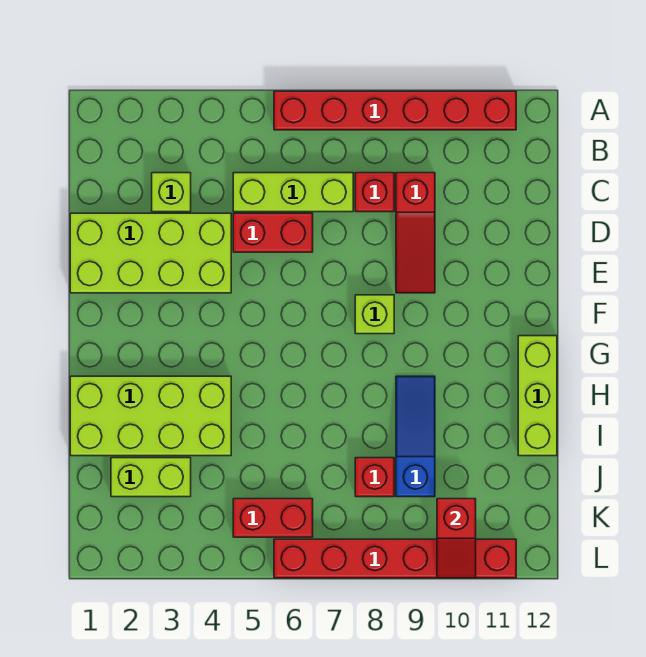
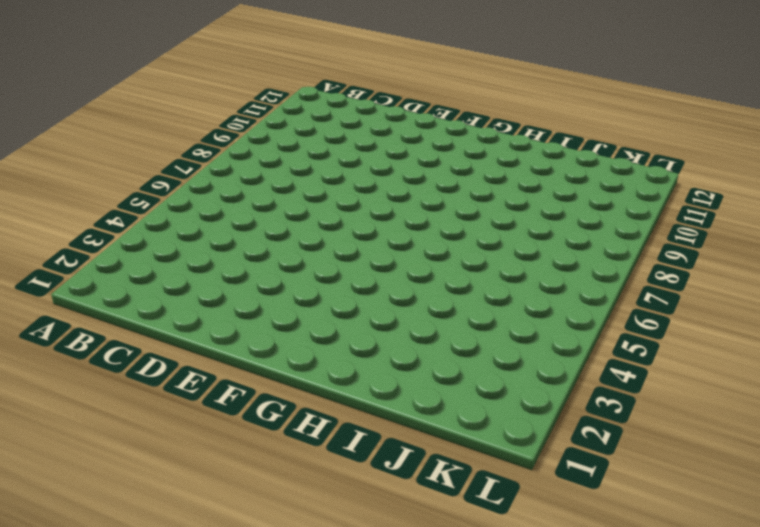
none -> red brick A6:A11 level 1
none -> lime brick C3 level 1
none -> lime brick C5:C7 level 1

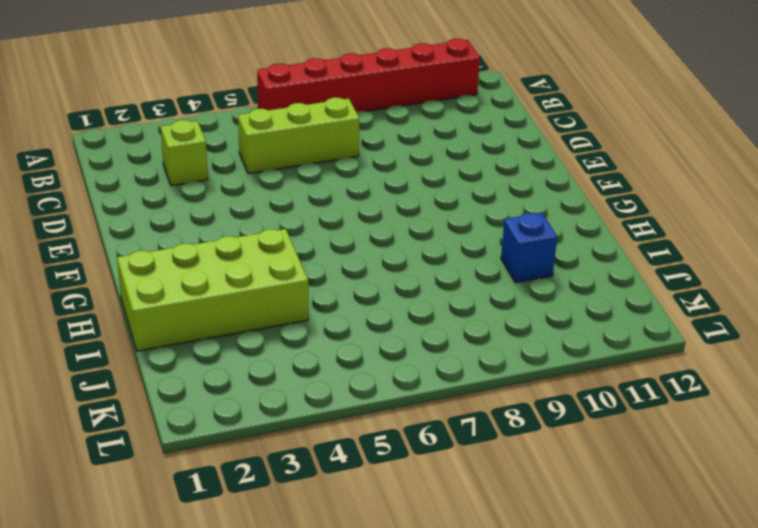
blue brick I10 level 1 -> none
none -> red brick C8 level 1
none -> red slope C9:E9 level 1 top C
none -> lime brick D1:E4 level 1

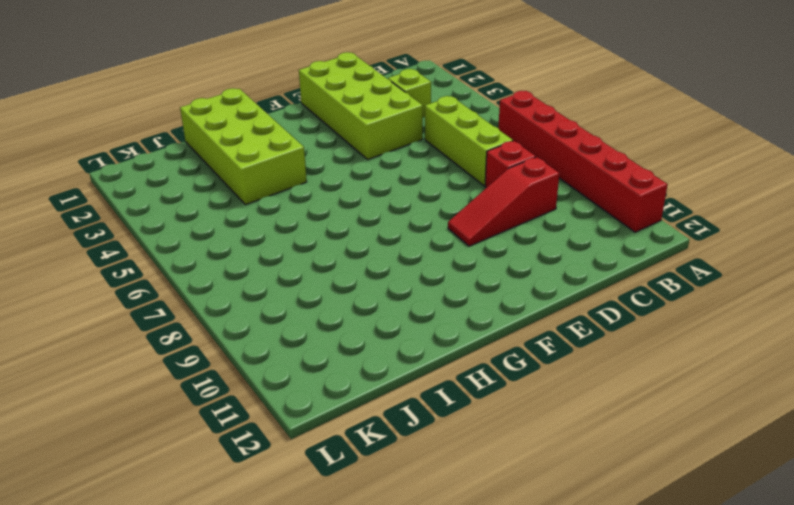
none -> red brick D5:D6 level 1
none -> lime brick F8 level 1
none -> lime brick G12:I12 level 1

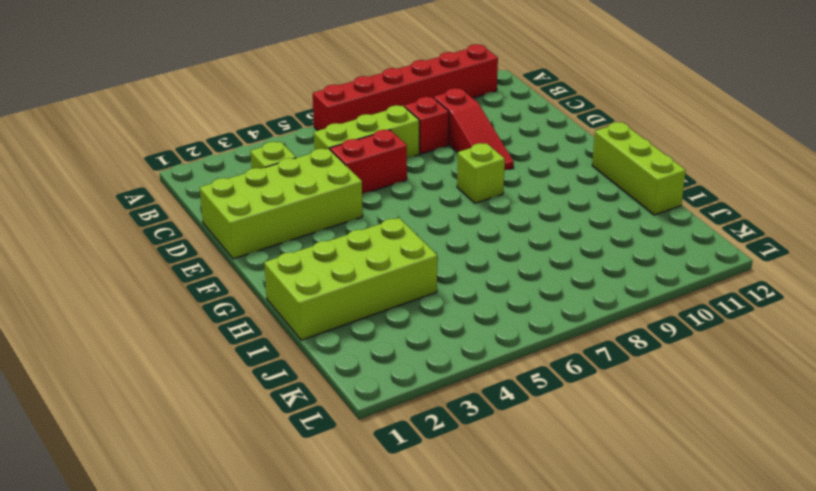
none -> blue slope H9:J9 level 1 top J
none -> lime brick J2:J3 level 1
none -> red brick J8 level 1

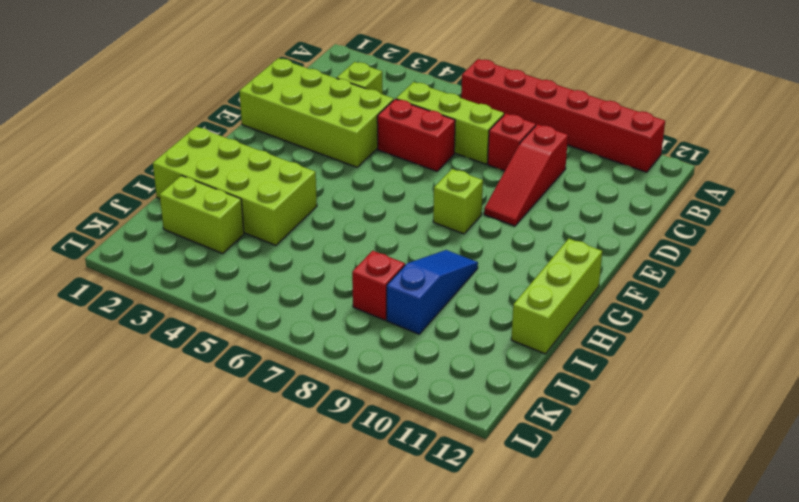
none -> red brick K5:K6 level 1
none -> red brick L6:L11 level 1
none -> red slope K10:L10 level 2 top K

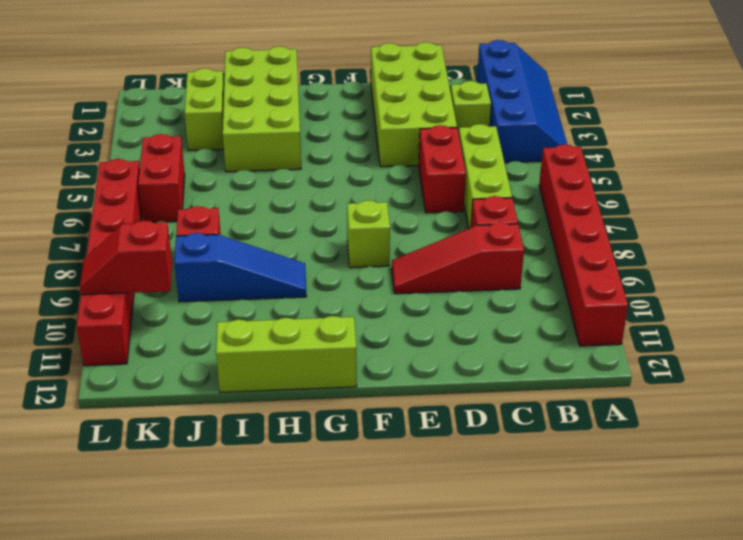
blue slope A1:B4 level 1 top B -> none

